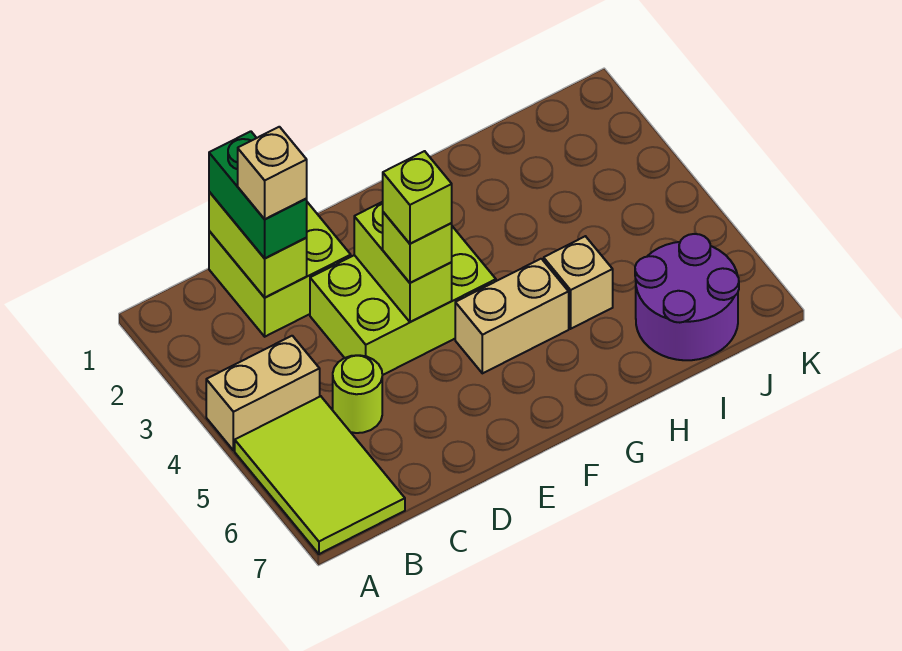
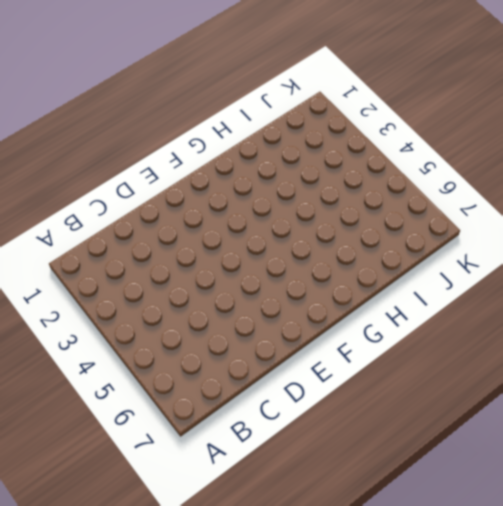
none -> tan brick A4:B4 level 1
none -> lime tile A5:B7 level 1
none -> lime brick C1:D2 level 1

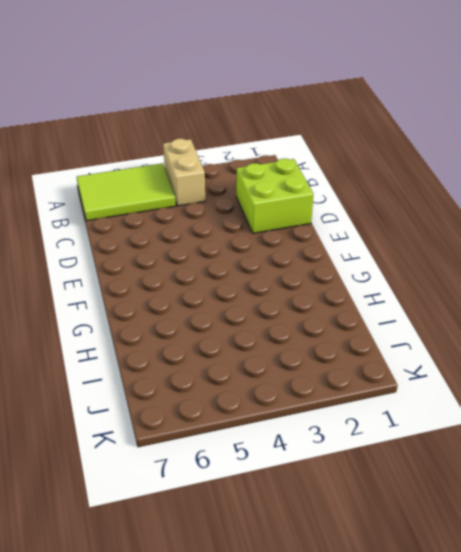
none -> lime round brick C5 level 1
none -> lime brick D3:F4 level 1
none -> tan brick F5:G5 level 1

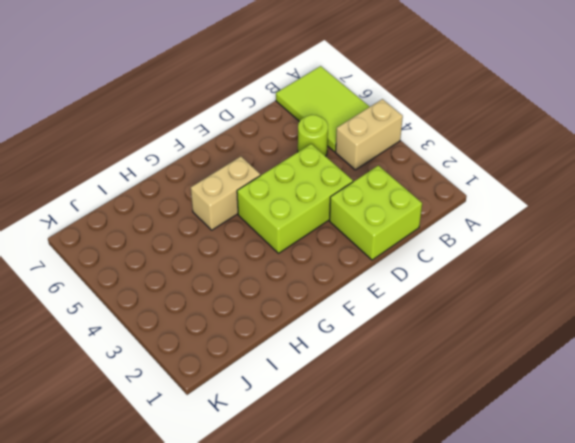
none -> tan brick H5 level 1
none -> purple round brick I6:J7 level 1
none -> lime brick C1:C2 level 2

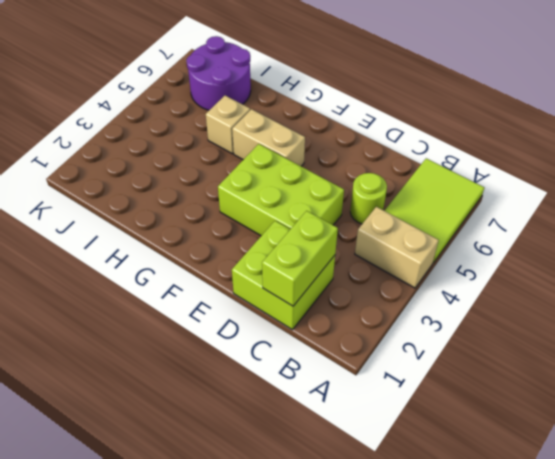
none -> lime brick E3:E4 level 2
none -> green brick C1:C2 level 3
none -> lime brick E4 level 3

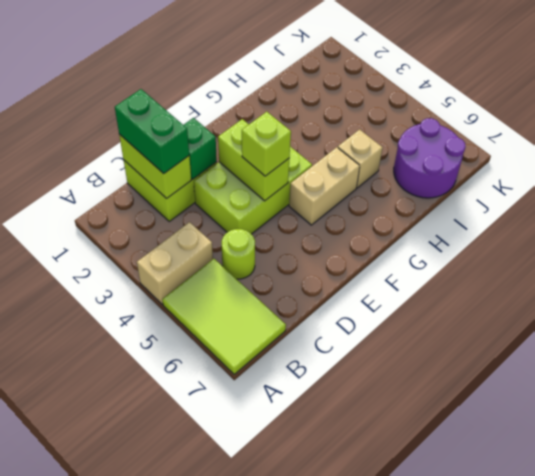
green brick D2 level 2 -> none
none -> tan brick C2 level 4
none -> lime brick E4 level 4

